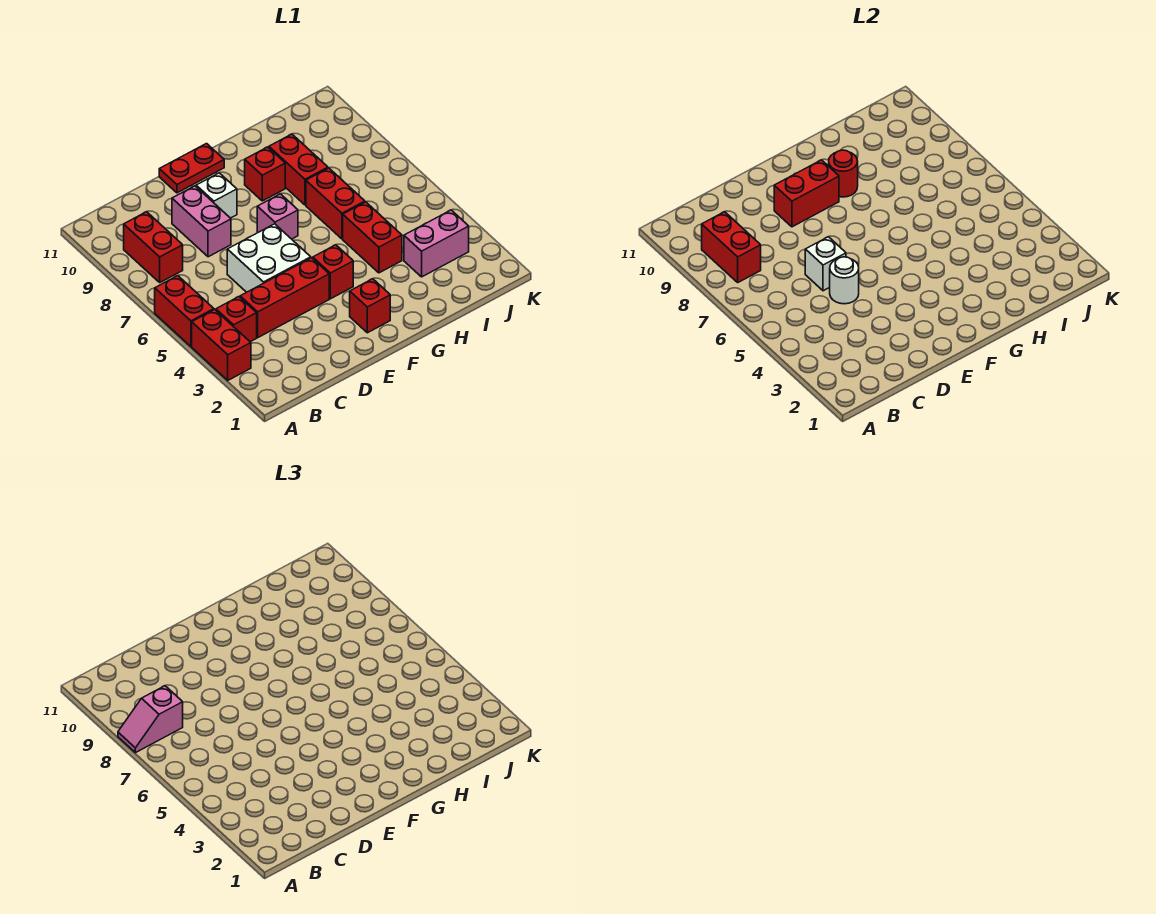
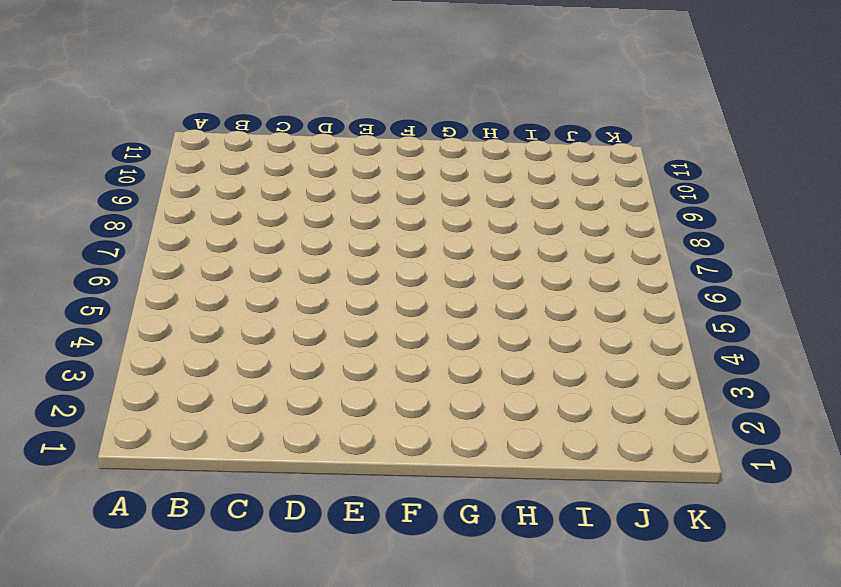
none -> red brick A3:A4 level 1
none -> red brick A5:A6 level 1
none -> red brick B4 level 1

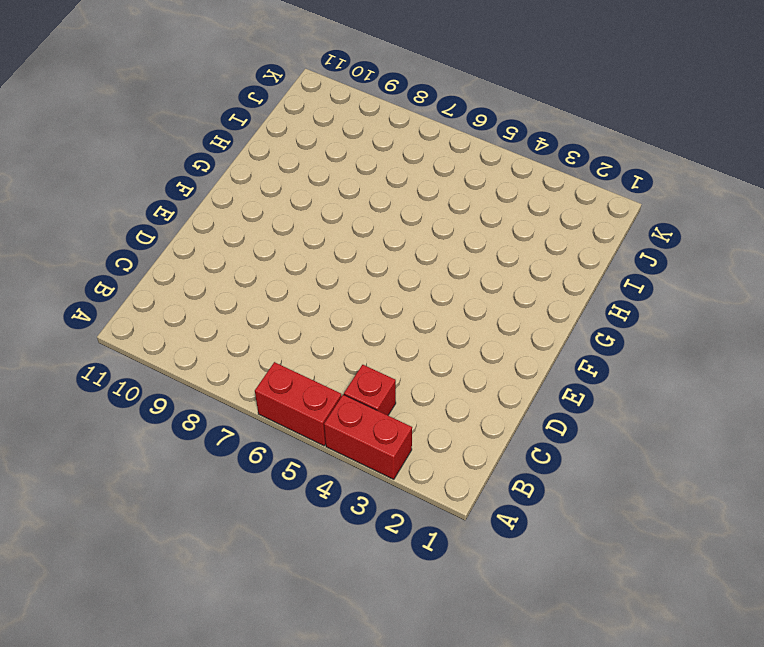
none -> red brick B8:B9 level 1
none -> red brick C4:E4 level 1
none -> white brick D5:E6 level 1

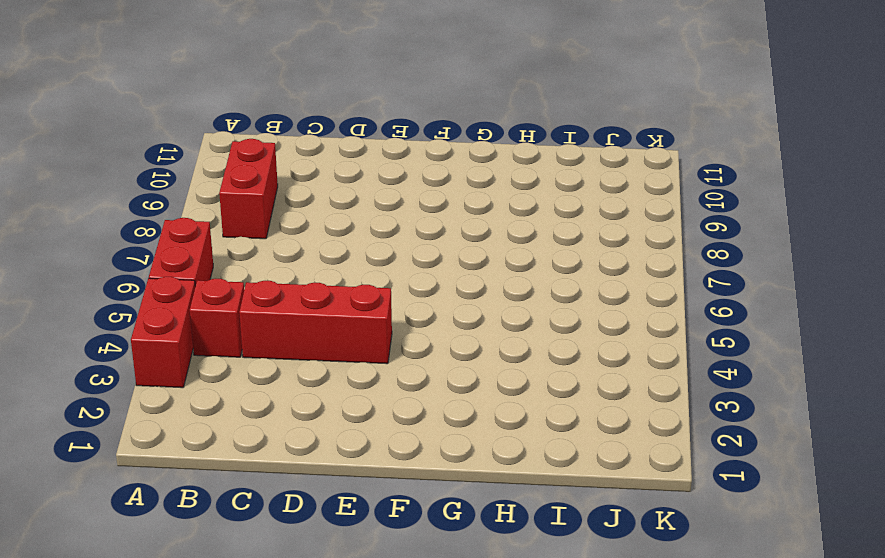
none -> white brick D5:E6 level 1
none -> pink brick D8:D9 level 1
none -> white brick E9 level 1

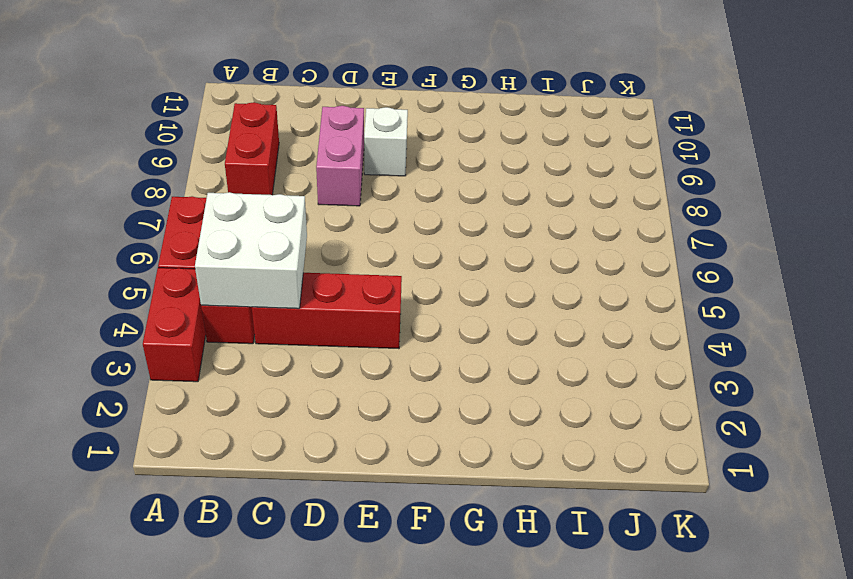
white brick B4:C5 level 2 -> white brick D5:E6 level 1
none -> red plate E11:F11 level 1
none -> red brick F2 level 1
none -> red brick F4 level 1

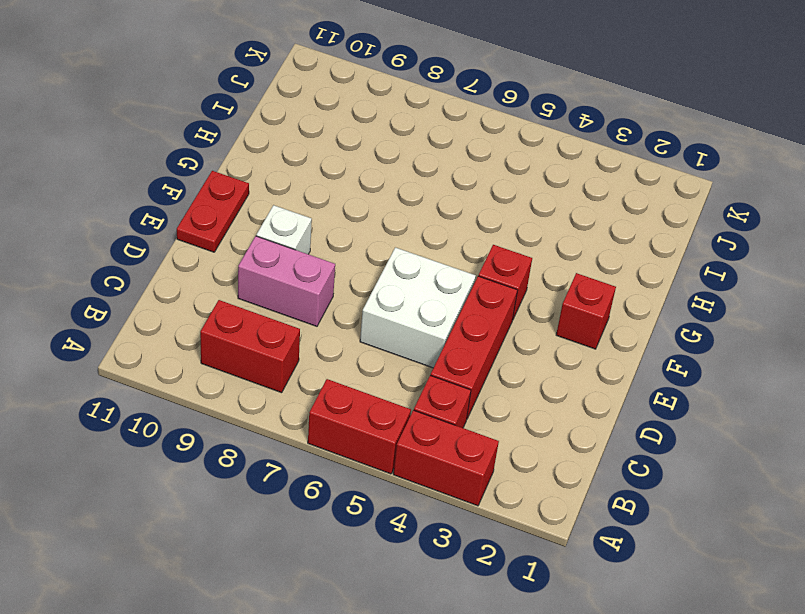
none -> pink brick F7 level 1
none -> red brick G9 level 1
none -> red brick H4:H5 level 1

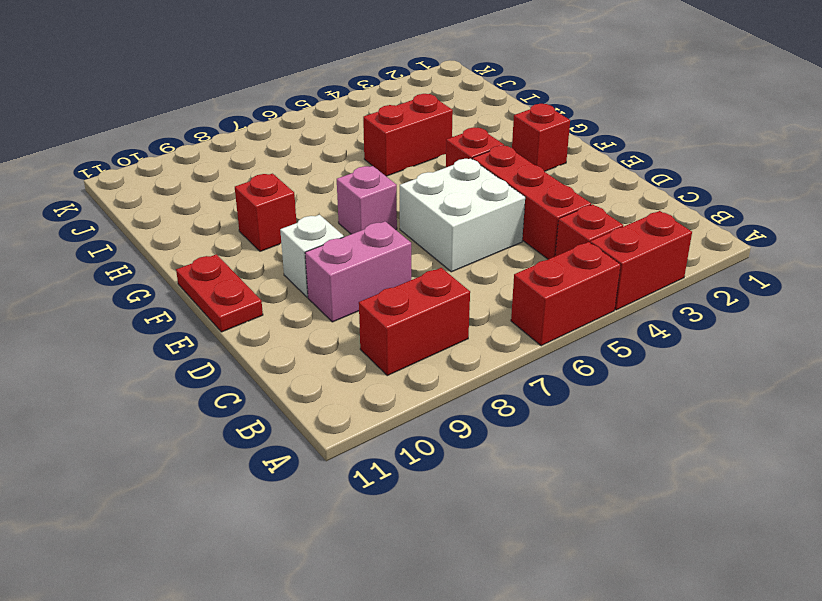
none -> red brick H6:H7 level 1
none -> red brick H8:H9 level 1
none -> pink brick I3:J3 level 1

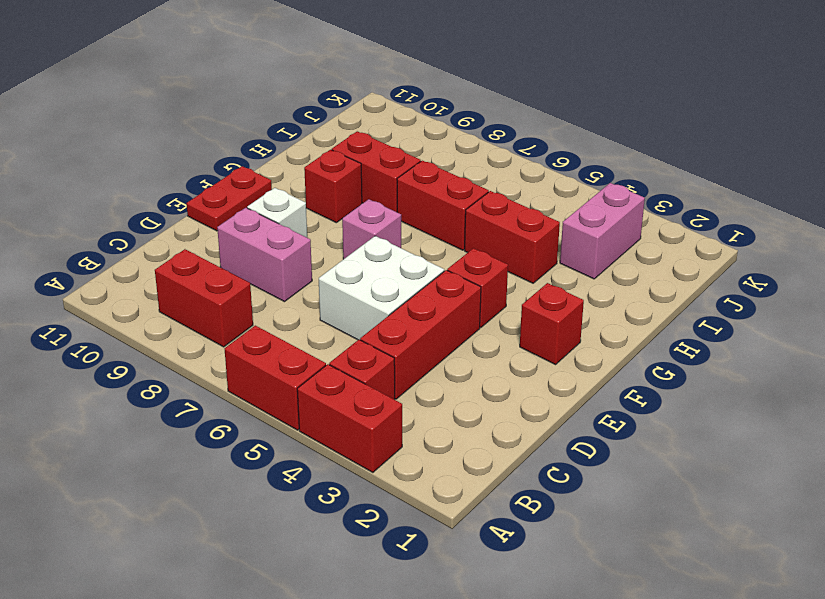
none -> red brick B8:B9 level 2
none -> white round brick D5 level 2
none -> white brick D6 level 2

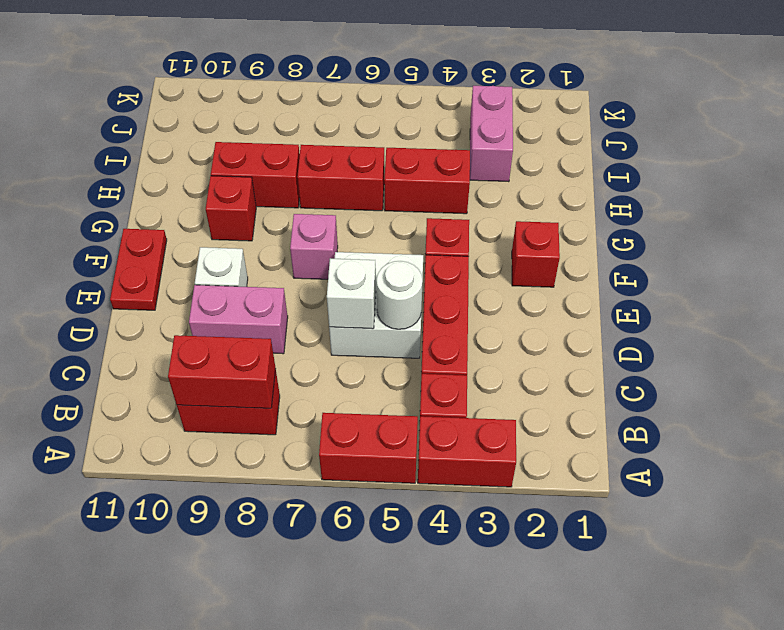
none -> red brick E9:F9 level 2
none -> red round brick G9 level 2
none -> pink slope A8:B8 level 3 top B

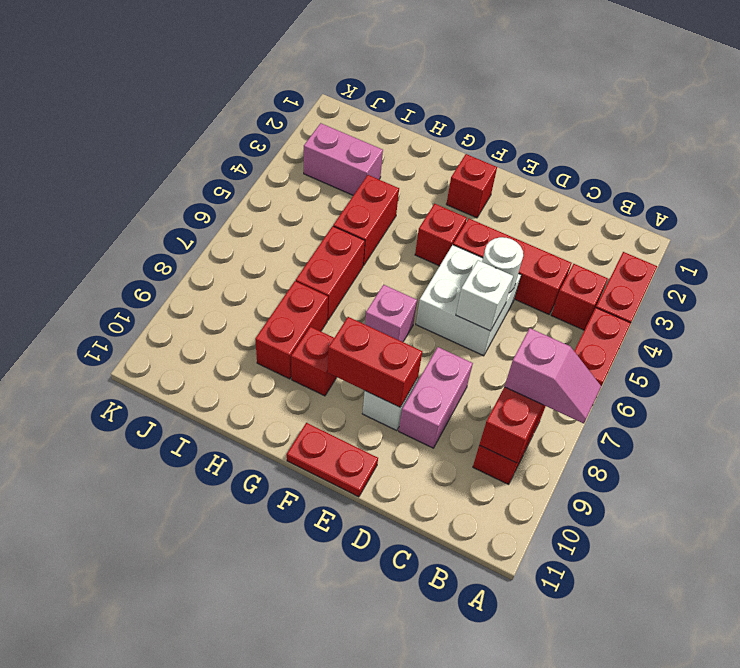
none -> red round brick G9 level 2

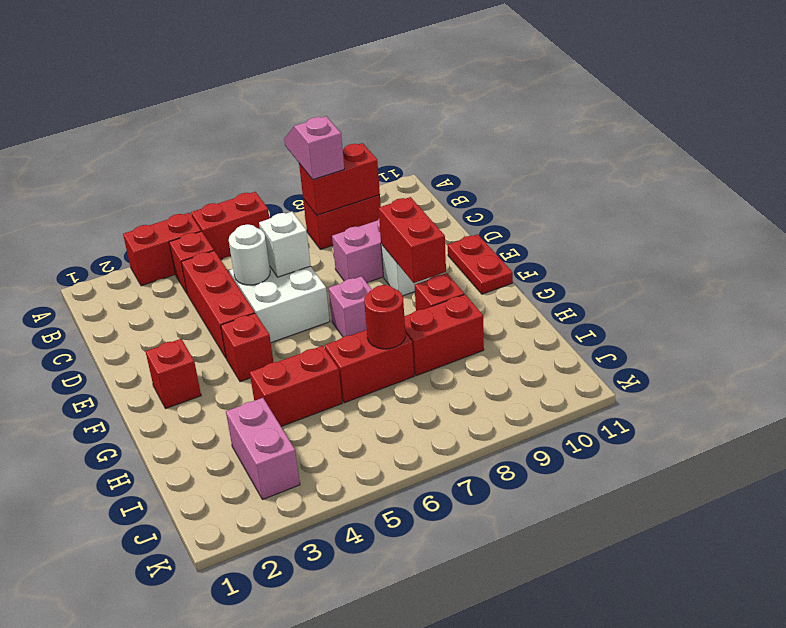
red round brick H7 level 2 -> red round brick G9 level 2

